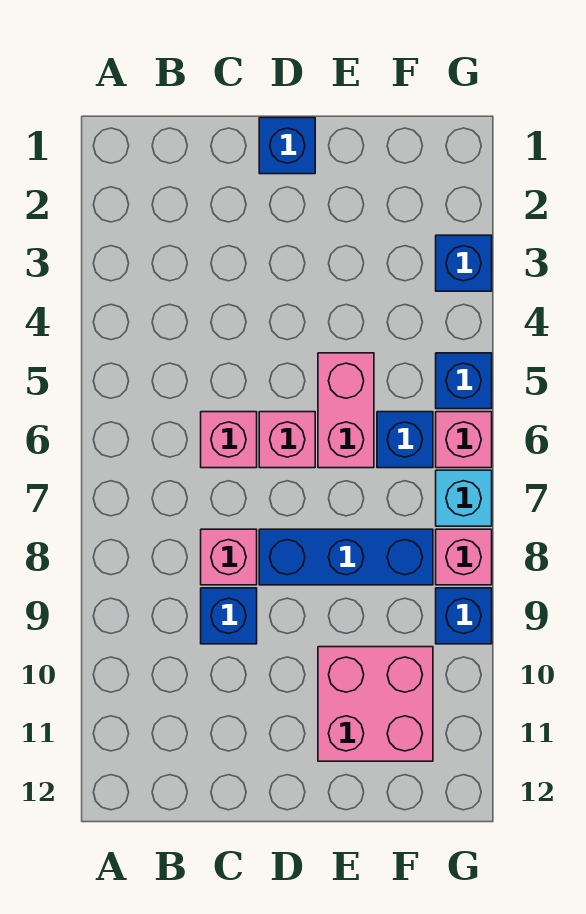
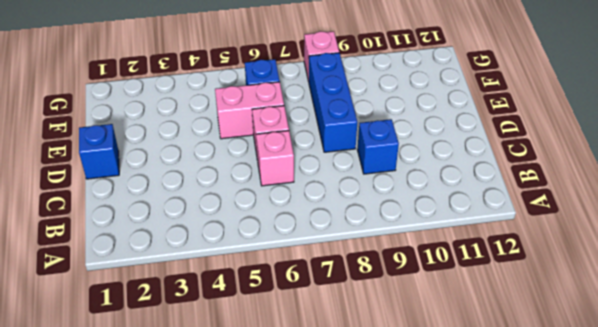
none -> pink brick C8 level 1
none -> pink brick E10:F11 level 1
none -> blue brick G3 level 1

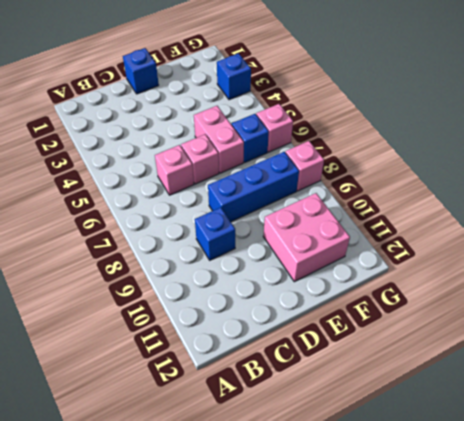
none -> pink brick C8 level 1
none -> blue brick G5 level 1
none -> cyan brick G7 level 1

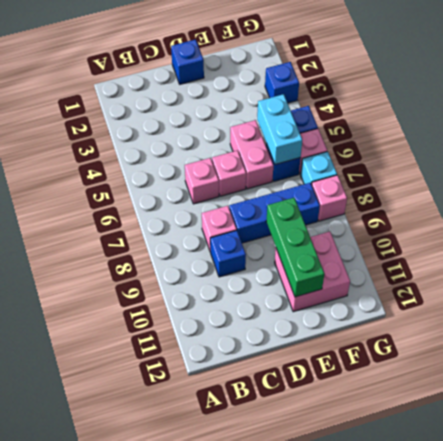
green brick E9:E11 level 2 -> none
cyan brick F5:F6 level 2 -> none
none -> blue brick G9 level 1

